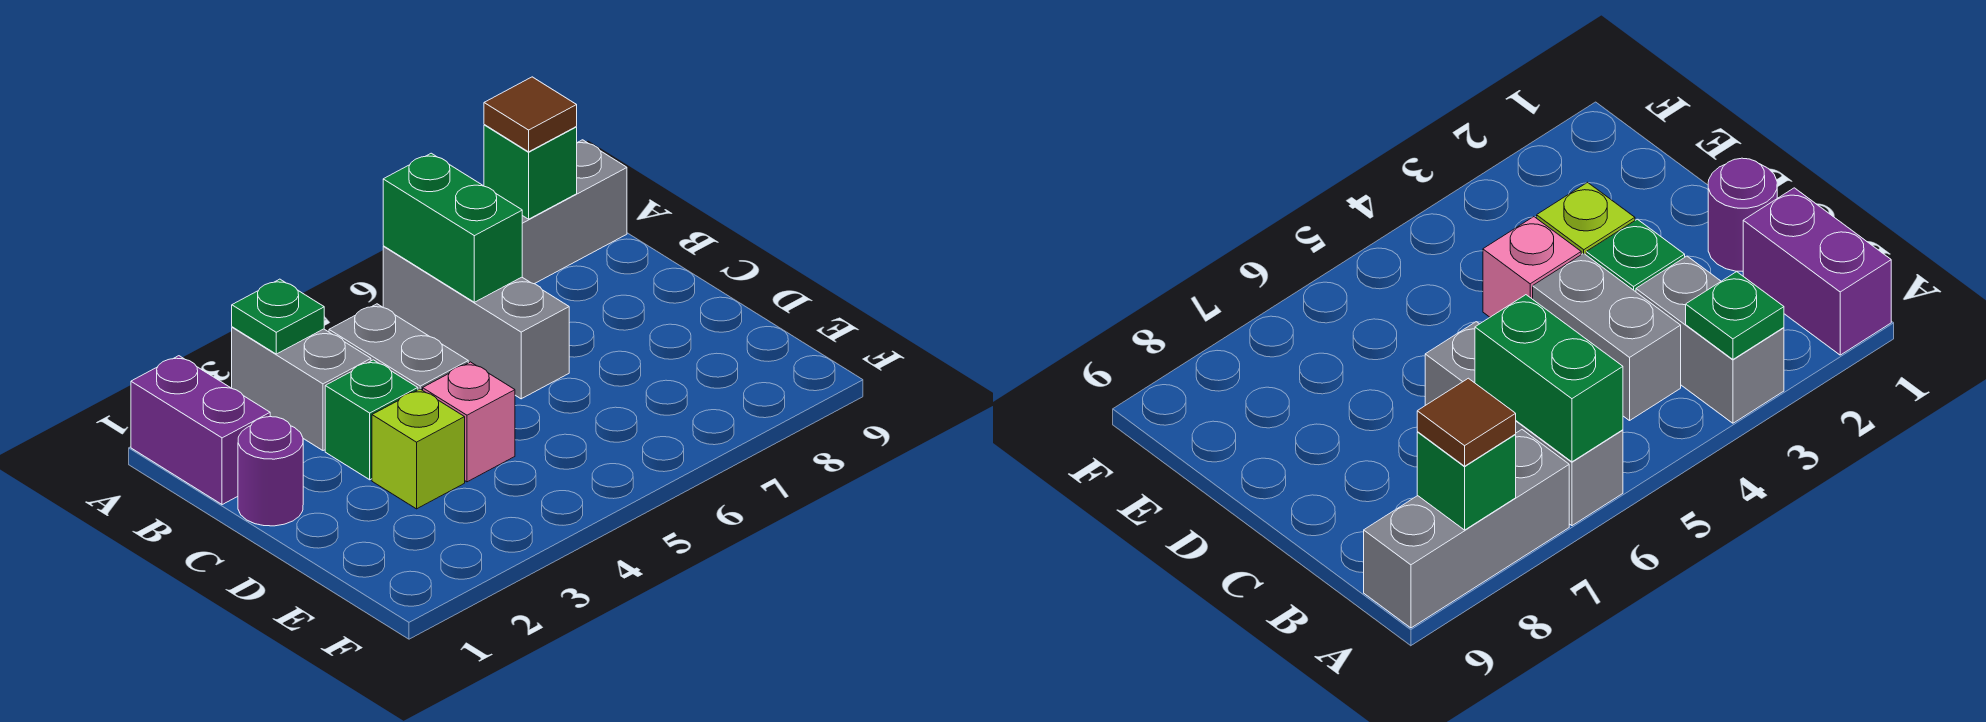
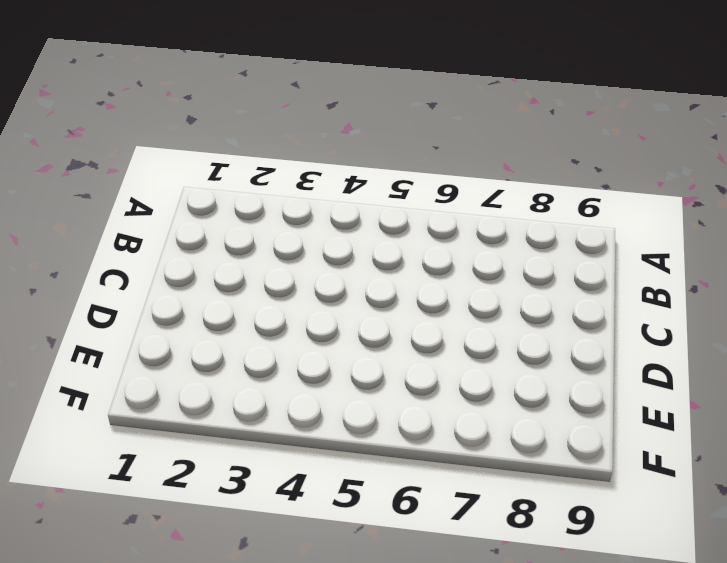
none -> purple brick A1:B1 level 1
none -> grey brick A3:B3 level 1
none -> grey brick A6:C6 level 1

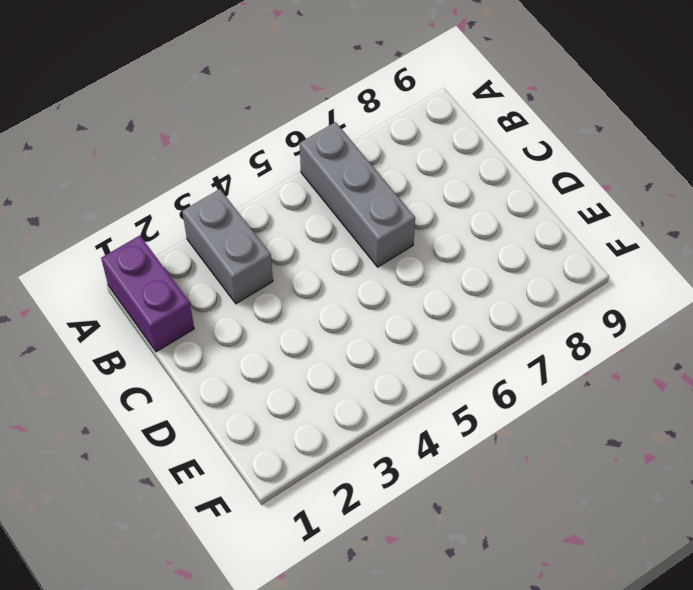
none -> grey brick A7:A9 level 1
none -> grey brick B4:C4 level 1
none -> purple round brick C1 level 1

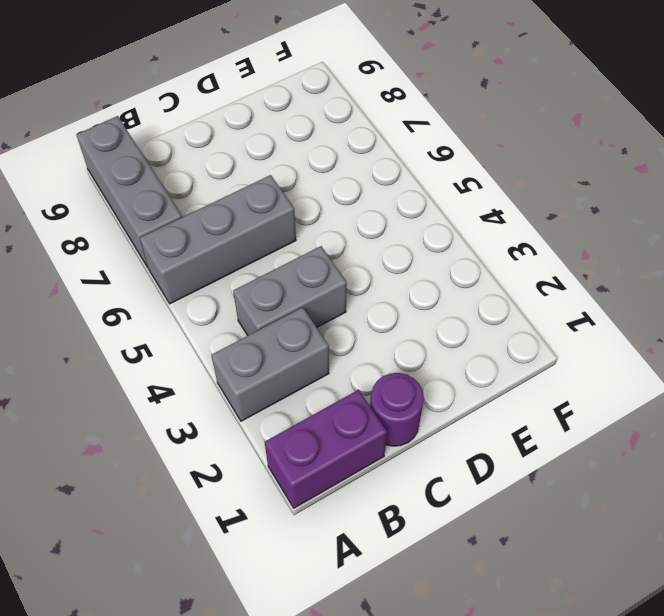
none -> green brick C3 level 1
none -> lime brick D3 level 1
none -> pink brick D4 level 1

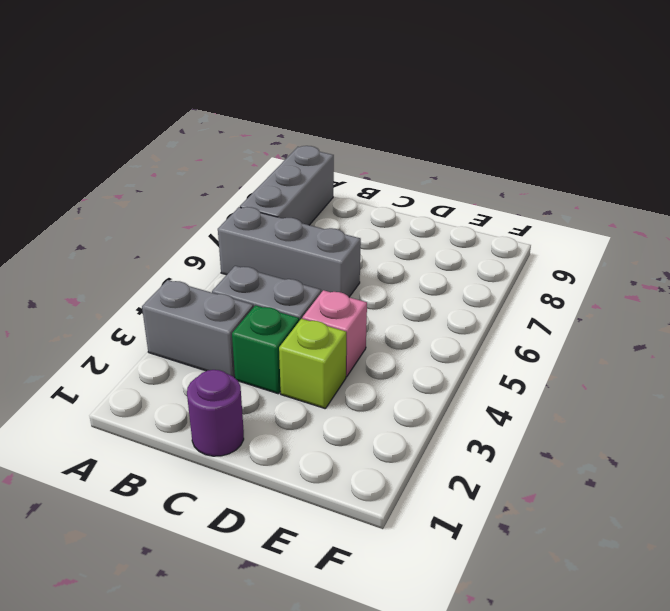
none -> purple brick A1:B1 level 1
none -> green plate A3 level 2
none -> green brick A6:B6 level 2

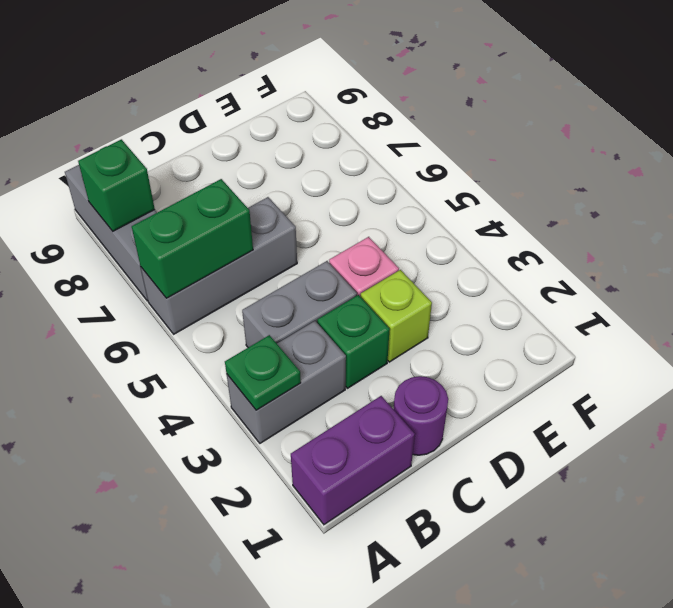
none -> brown tile A8 level 3

